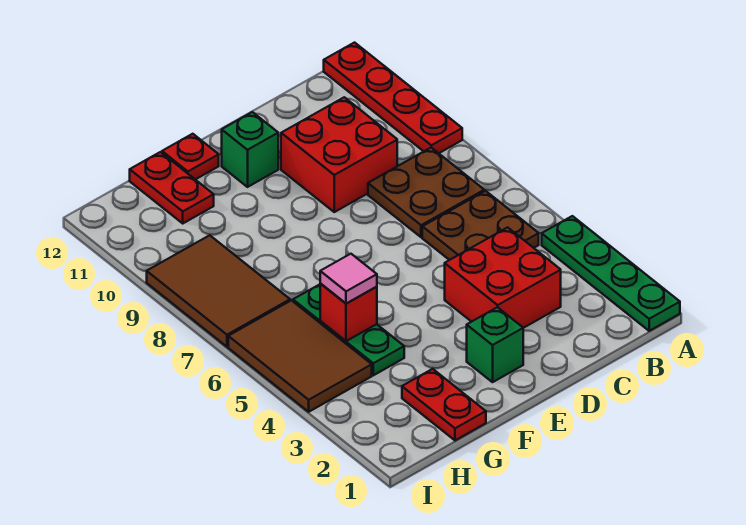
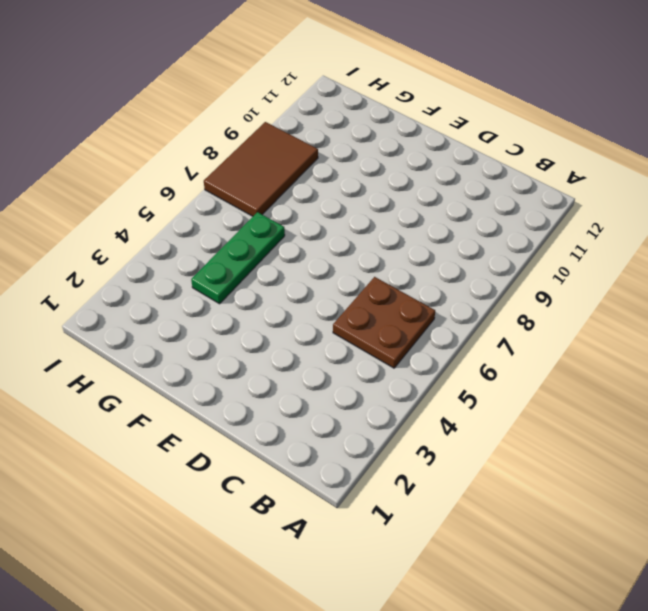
none -> green plate A1:A4 level 1
none -> red plate A9:A12 level 1
none -> brown plate B7:C8 level 1

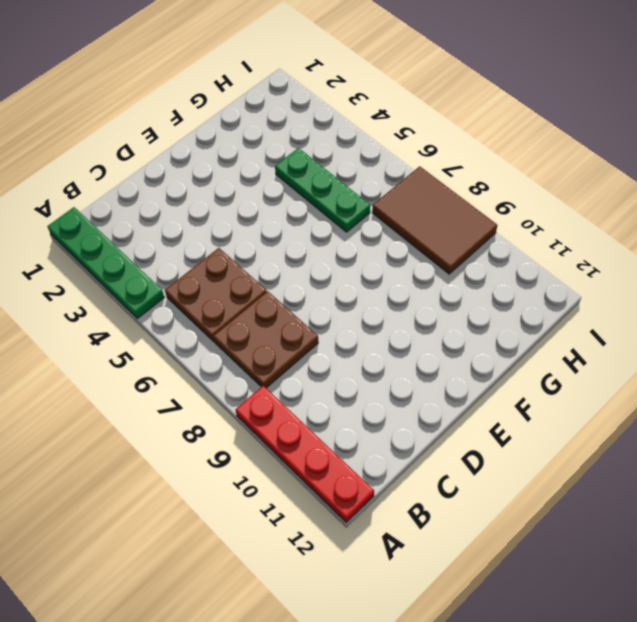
none -> red brick C3:D4 level 1
none -> red brick C9:D10 level 1
none -> green brick E2 level 1

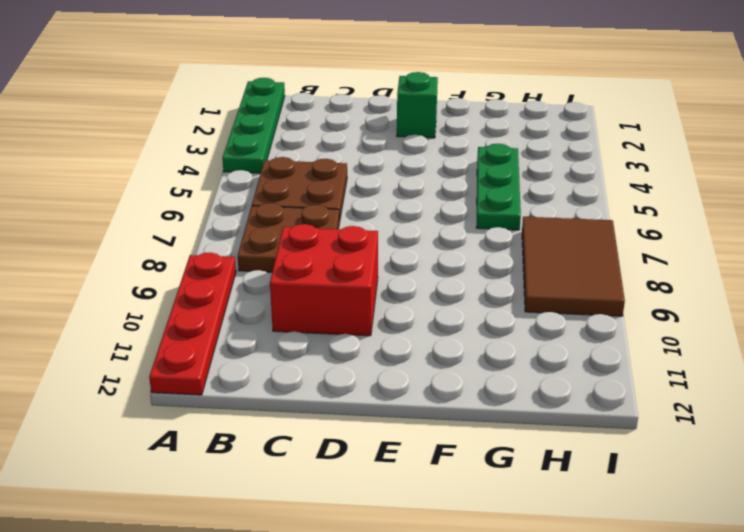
none -> red brick C3:D4 level 1
none -> green brick E11 level 1
none -> red plate F12 level 1

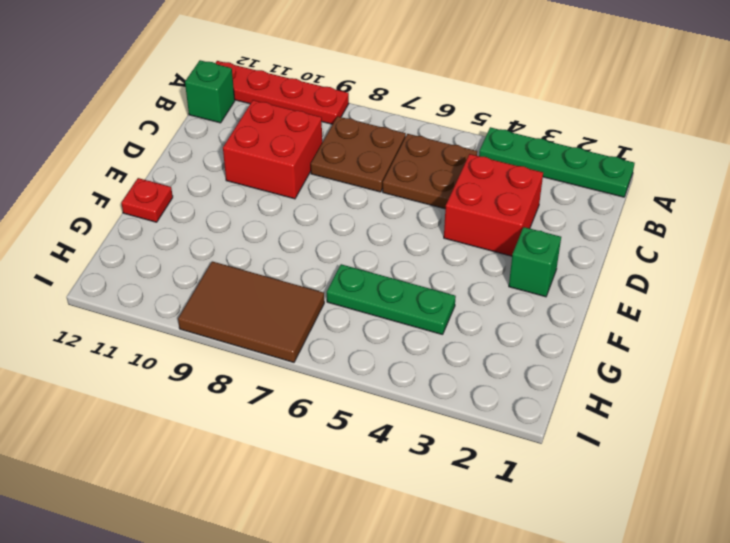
green brick B12 level 1 -> green brick E11 level 1
none -> red plate G1:G2 level 1
none -> red plate G11:G12 level 1
none -> brown tile H4:I6 level 1

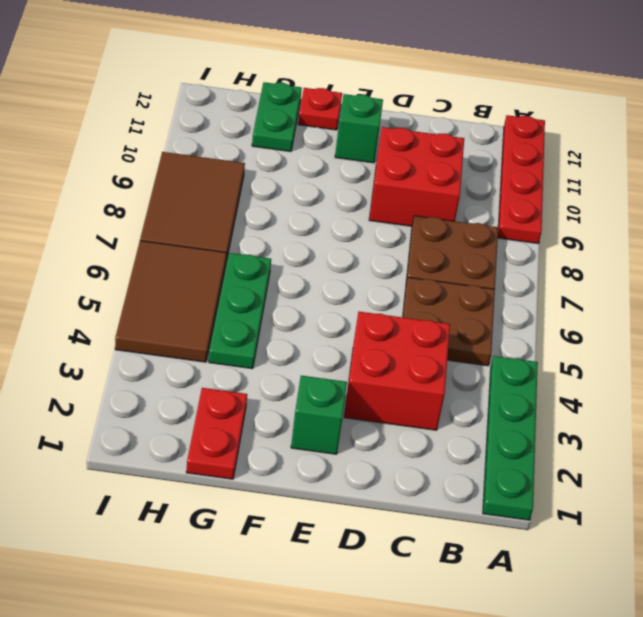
green plate G11:G12 level 1 -> red plate G11:G12 level 1
none -> red brick G5 level 2
none -> pink tile G5 level 3

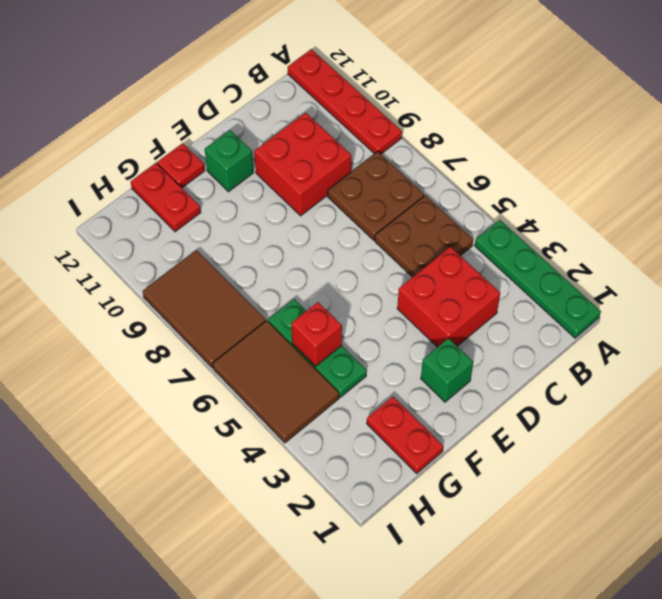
none -> pink tile G5 level 3

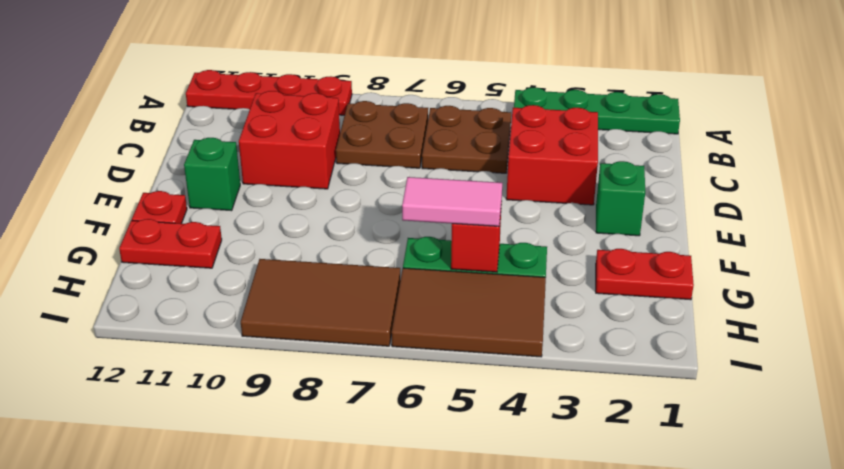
pink tile G5:G6 level 3 -> pink tile G5 level 3

